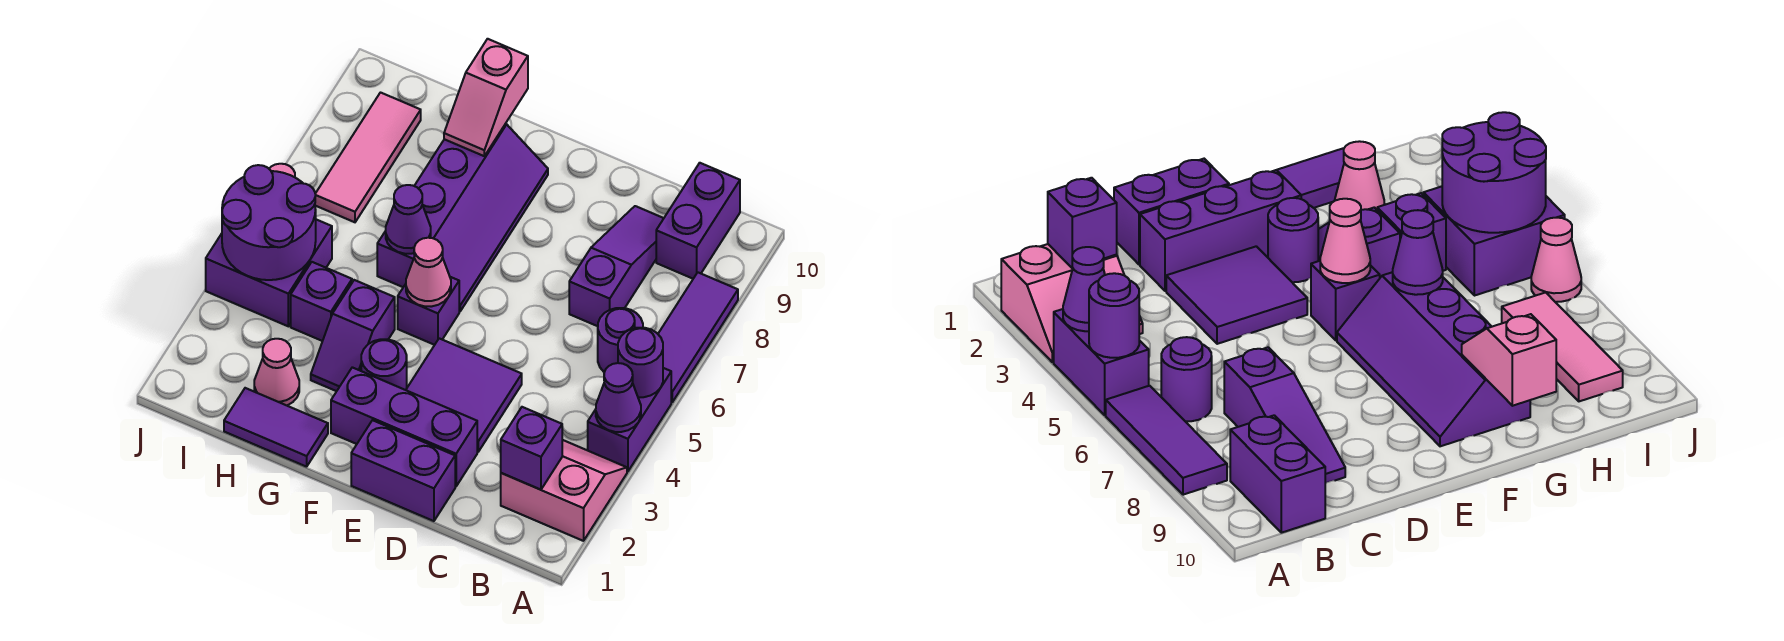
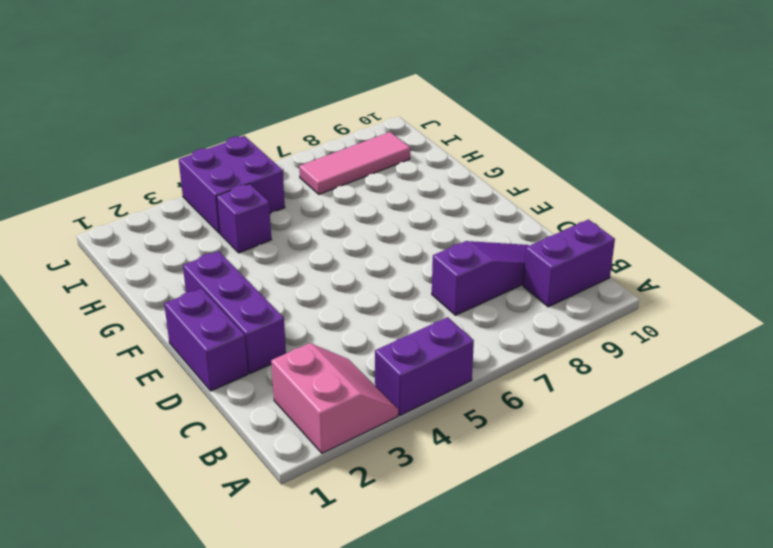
none -> purple tile A6:A8 level 1
none -> purple round brick B6 level 1
none -> purple tile D3:E4 level 1

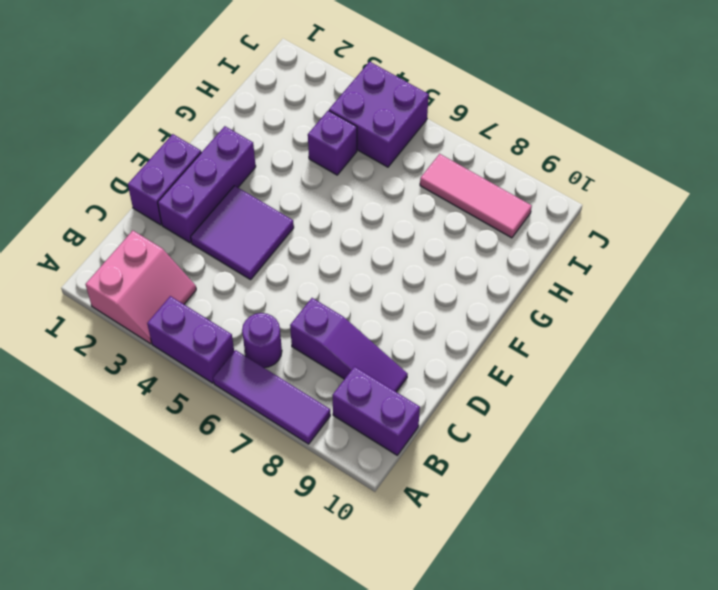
none -> purple round brick F3 level 1
none -> purple brick F5 level 1
none -> purple slope F6:G9 level 1 top G

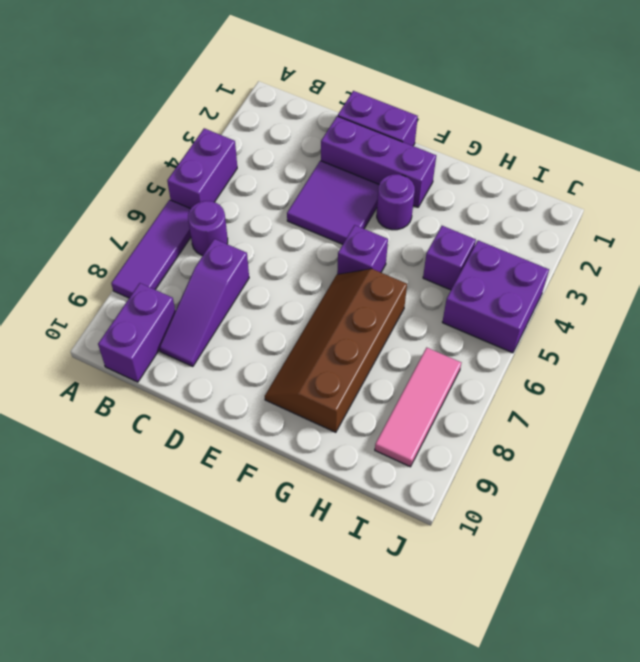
brown slope F6:G9 level 1 top G -> purple slope F6:G9 level 1 top G
none -> pink slope A2:B3 level 1 top 2
none -> purple tile G1:H1 level 1
none -> purple slope G3:G4 level 1 top 4

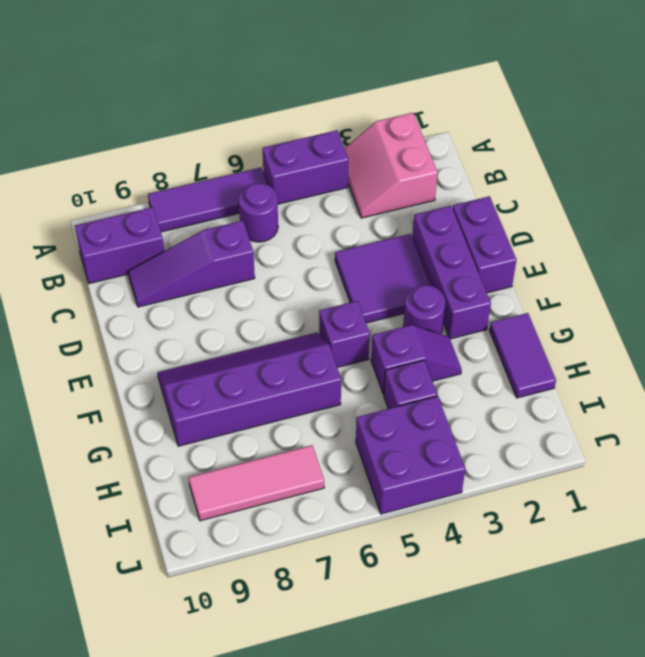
none -> pink cone H2 level 1
none -> pink cone J6 level 1
none -> purple cone A4 level 2

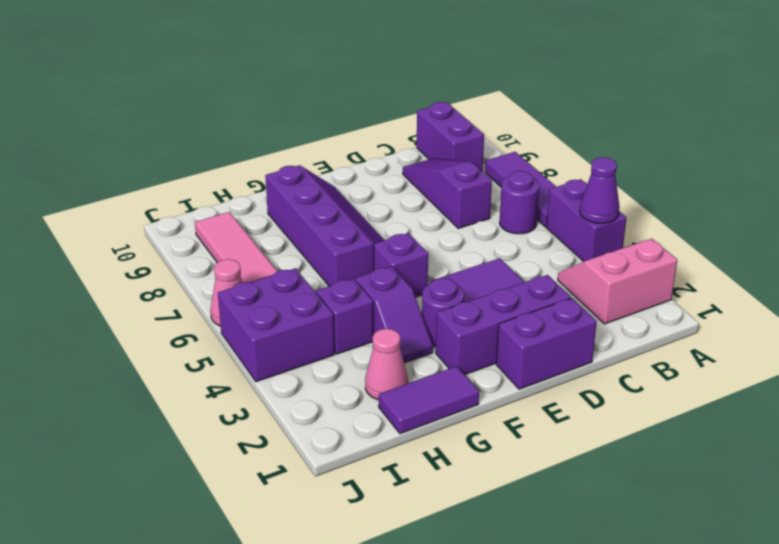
none -> purple round brick A5 level 2
none -> purple brick B2 level 2
none -> pink cone F5 level 2

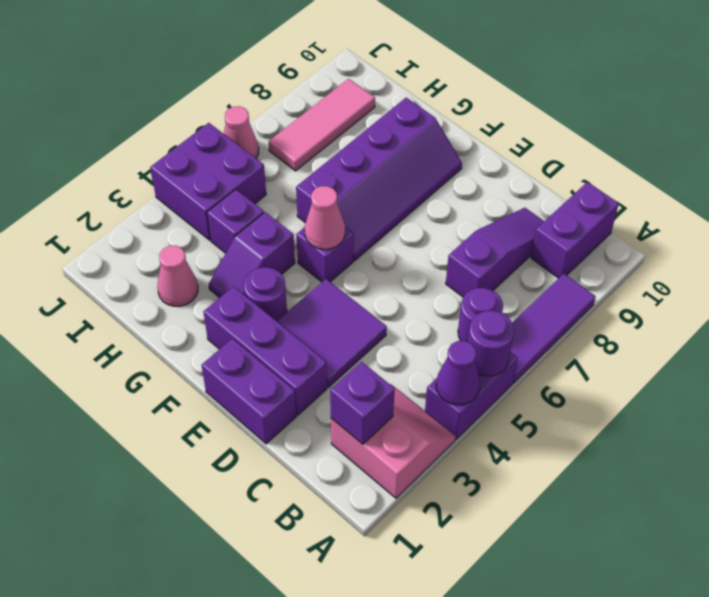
none -> purple tile G1:H1 level 1
none -> purple cone G6 level 2
none -> pink slope G9:G10 level 2 top 10

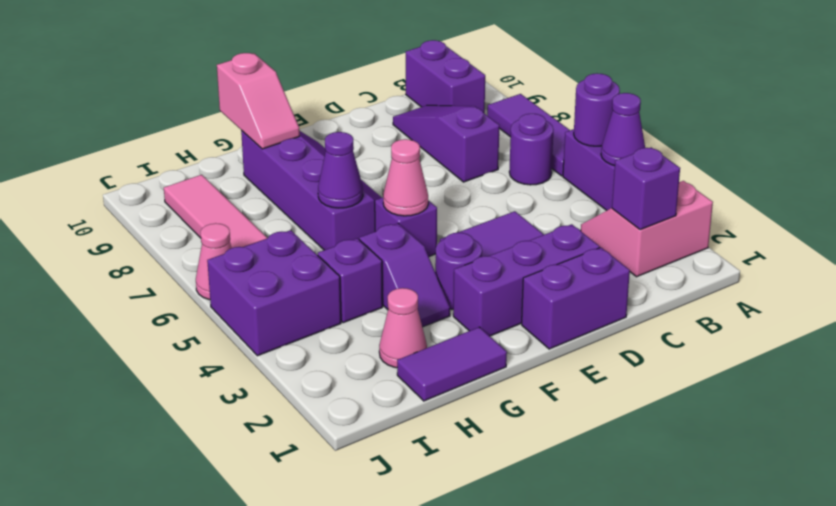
none -> purple round brick I4:J5 level 2

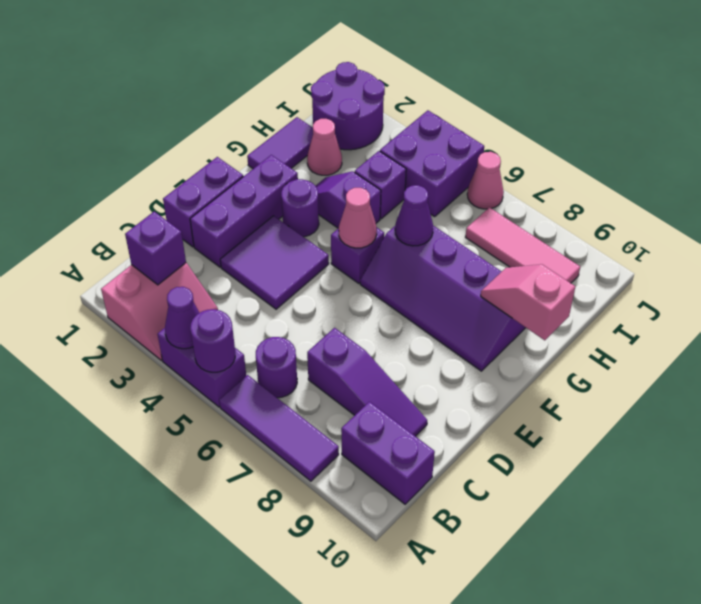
purple round brick I1:J2 level 1 -> purple round brick I4:J5 level 2

